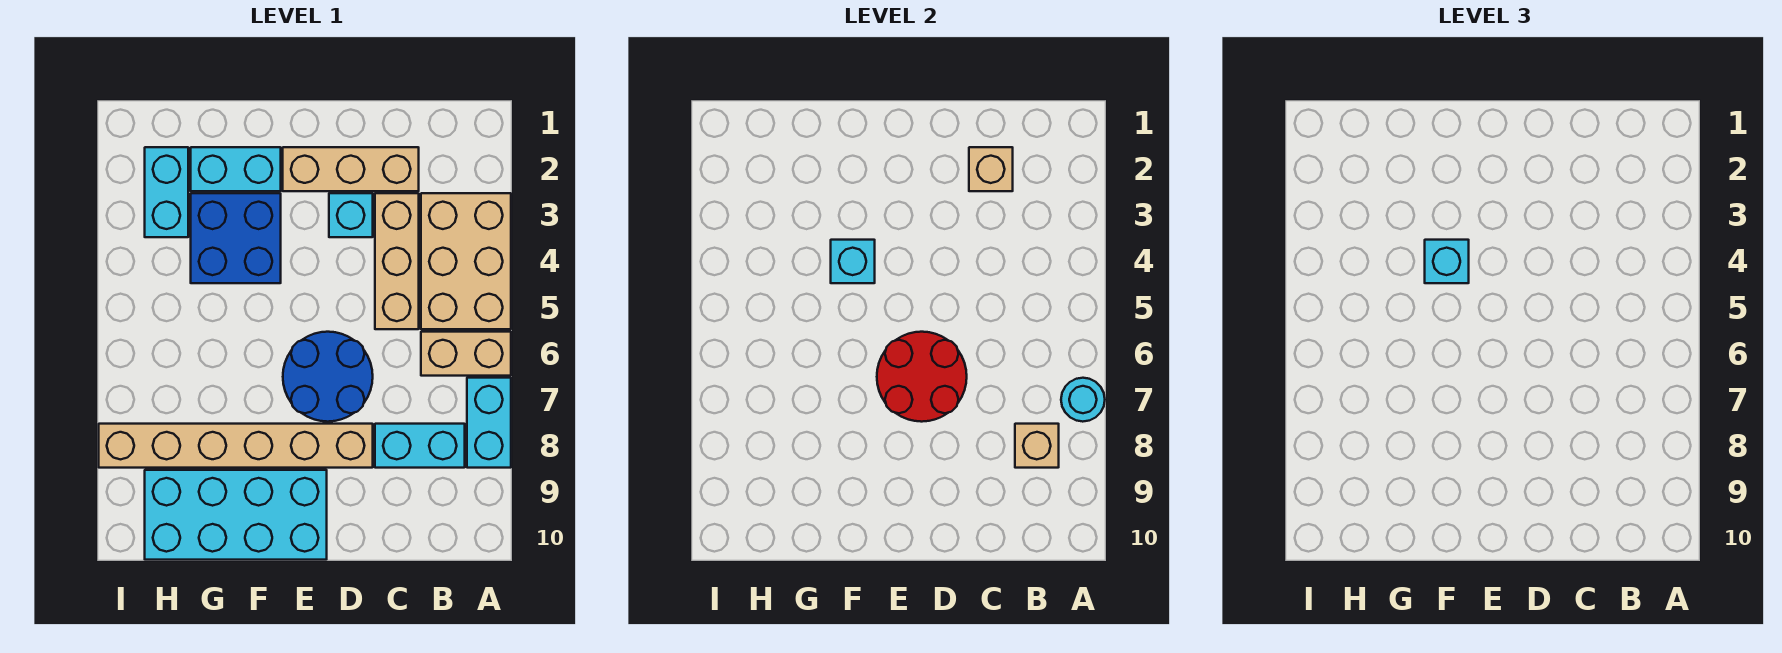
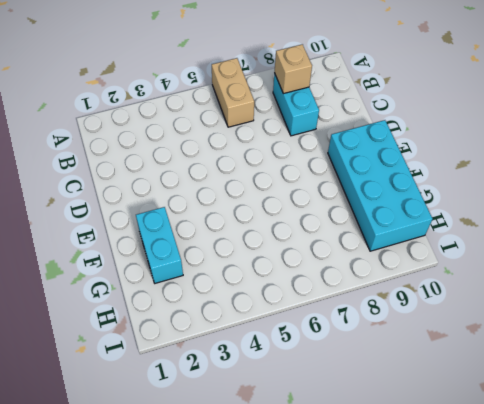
none -> tan brick A3:B5 level 1
none -> cyan brick A7:A8 level 1
none -> tan brick C2:E2 level 1

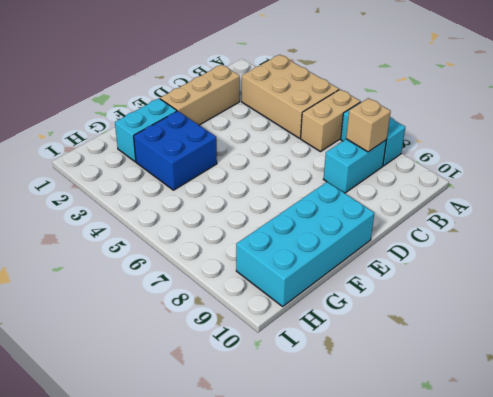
none -> tan brick C3:C5 level 1
none -> cyan brick D3 level 1
none -> blue round brick D6:E7 level 1

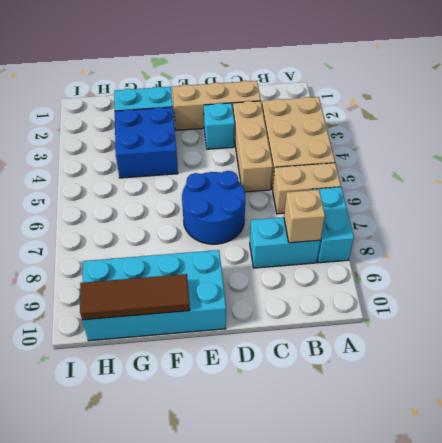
brown tile F10:H10 level 2 -> none
none -> tan brick D8:I8 level 1
none -> cyan brick H2:H3 level 1
none -> cyan round brick A7 level 2

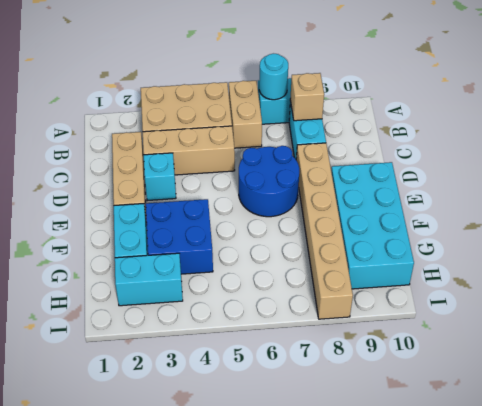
none -> tan brick C2 level 2
none -> red round brick D6:E7 level 2
none -> cyan brick F4 level 2

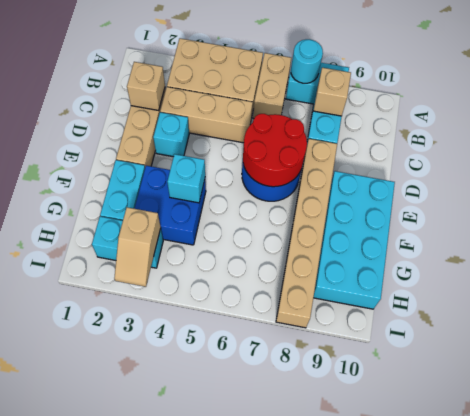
tan slope H3:I3 level 2 top H -> none
none -> cyan brick F4 level 3

